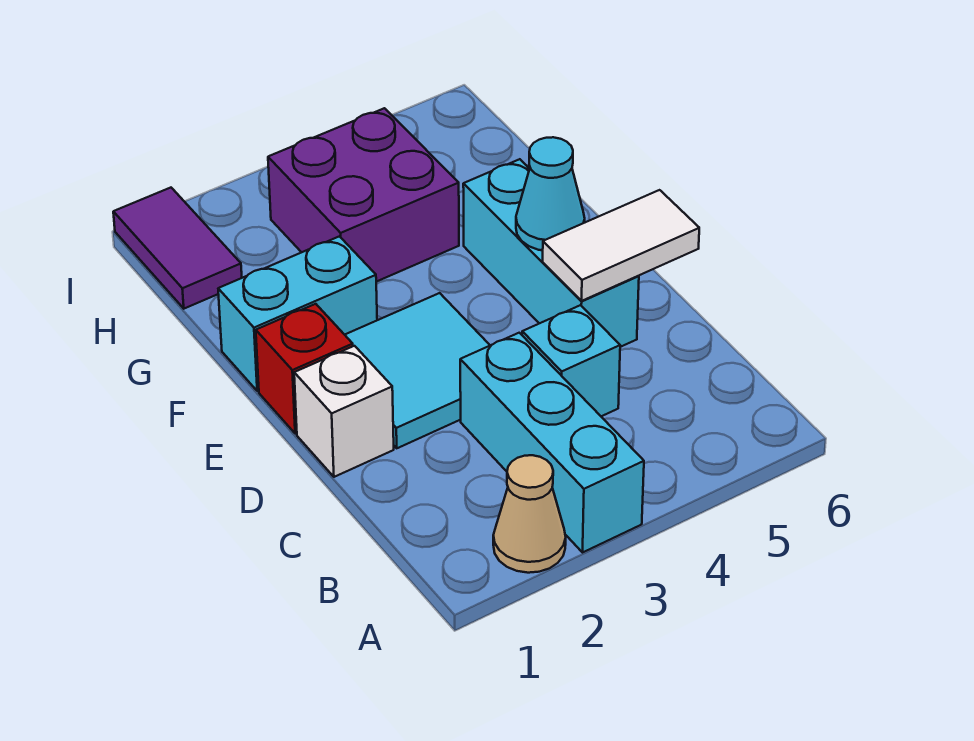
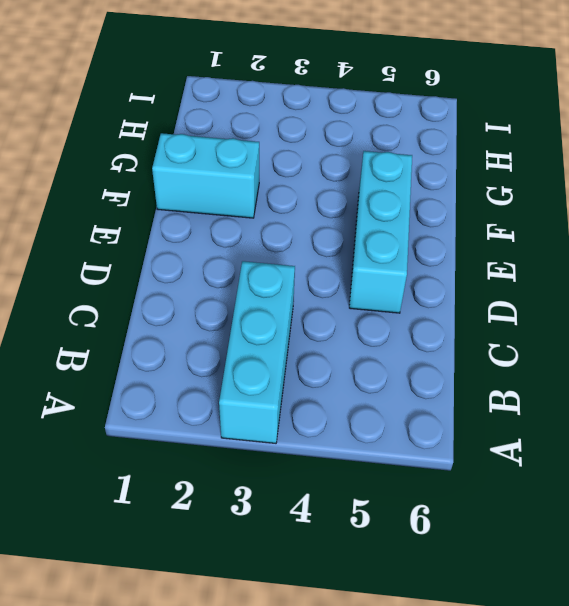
none -> tan cone A2 level 1
none -> cyan brick C4 level 1
none -> white brick D1 level 1

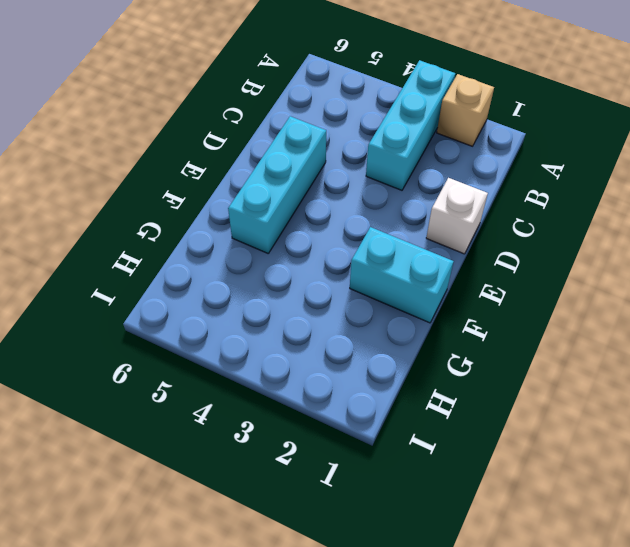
tan brick A2 level 1 -> tan cone A2 level 1
none -> cyan brick C4 level 1
none -> cyan tile D2:E3 level 1
none -> red brick E1 level 1

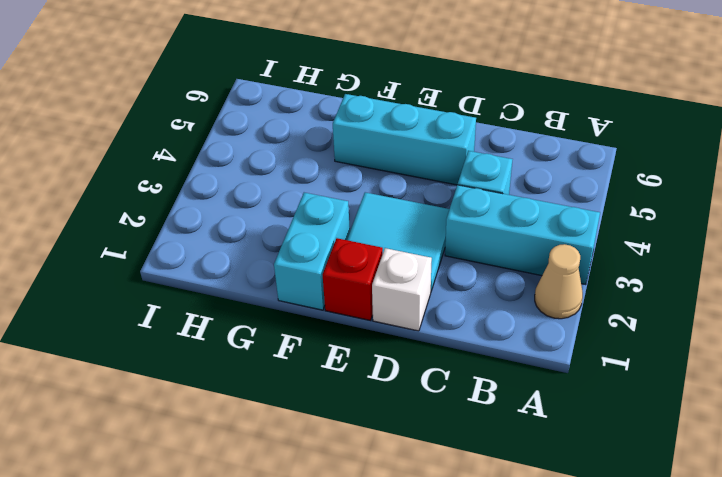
none -> purple brick G3:H4 level 1
none -> purple tile H1:I1 level 1
none -> white tile D5:D6 level 2

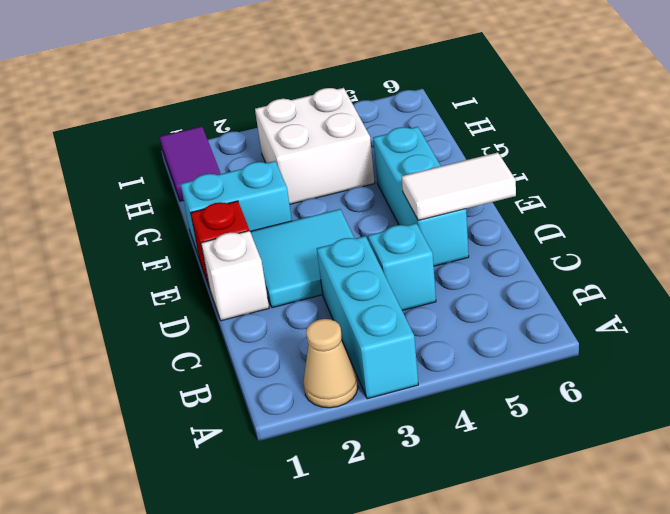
white brick G3:H4 level 1 -> purple brick G3:H4 level 1
none -> cyan cone E5 level 2

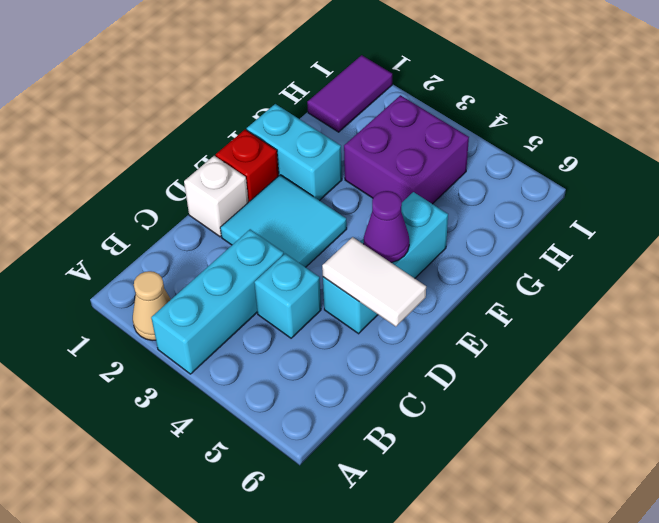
purple cone E5 level 2 -> cyan cone E5 level 2

